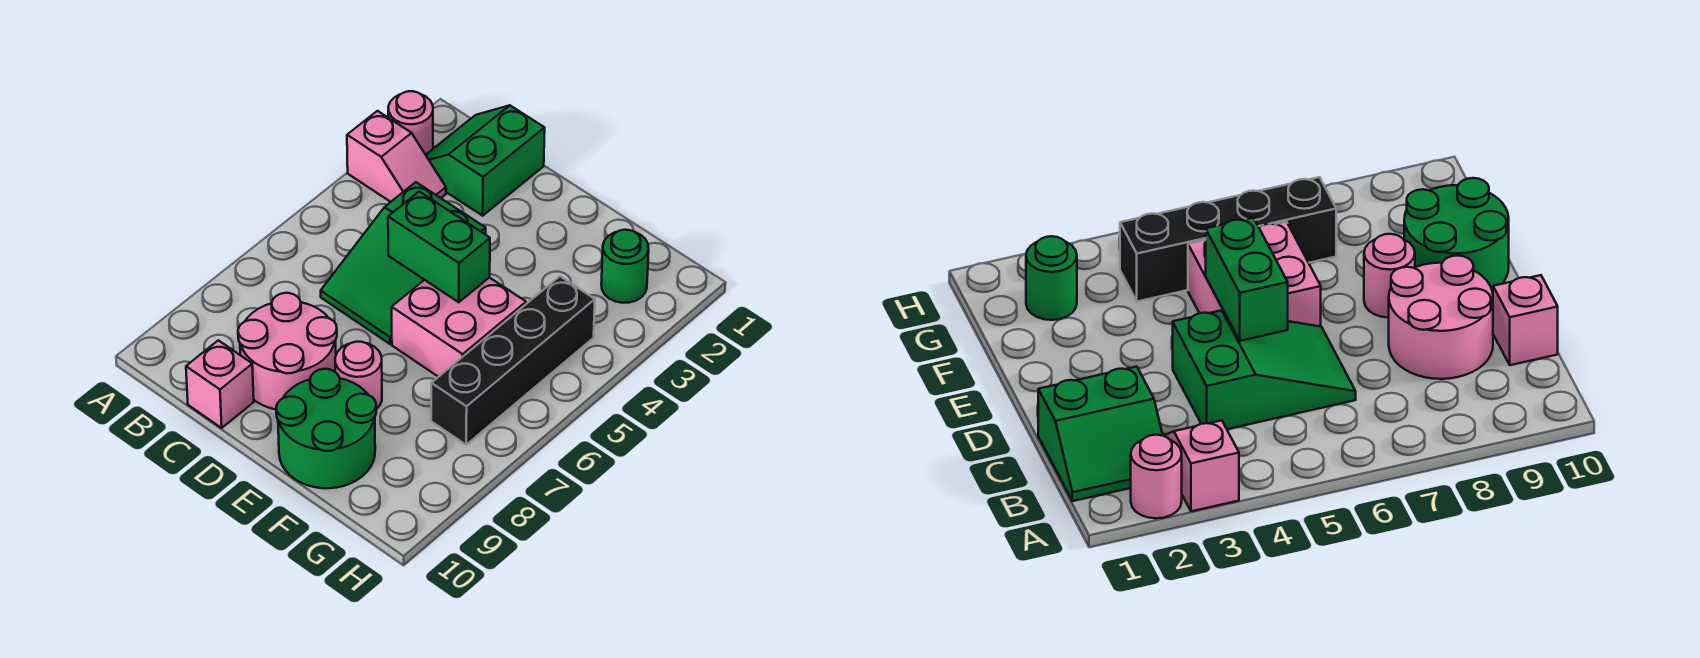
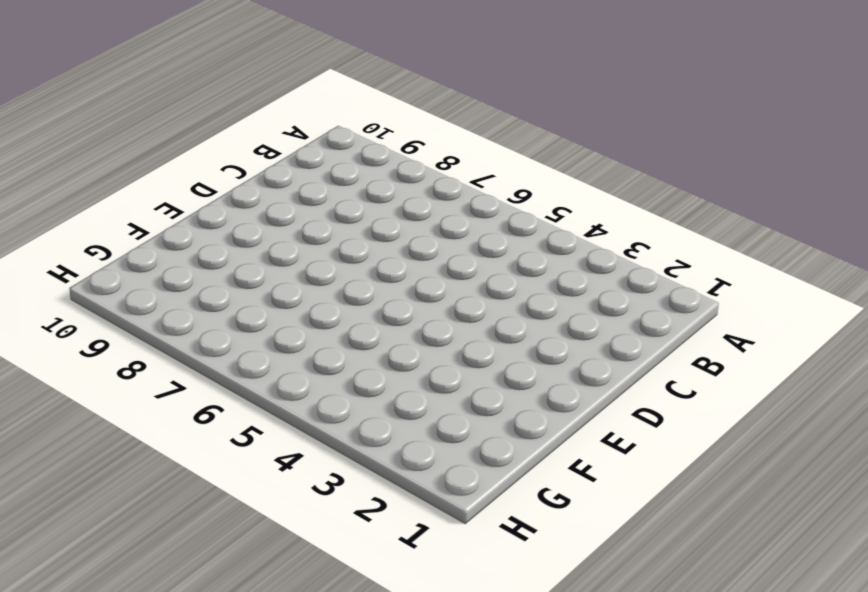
none -> pink round brick A2 level 1
none -> pink slope A3:B3 level 1 top A
none -> green slope B1:C2 level 1 top C

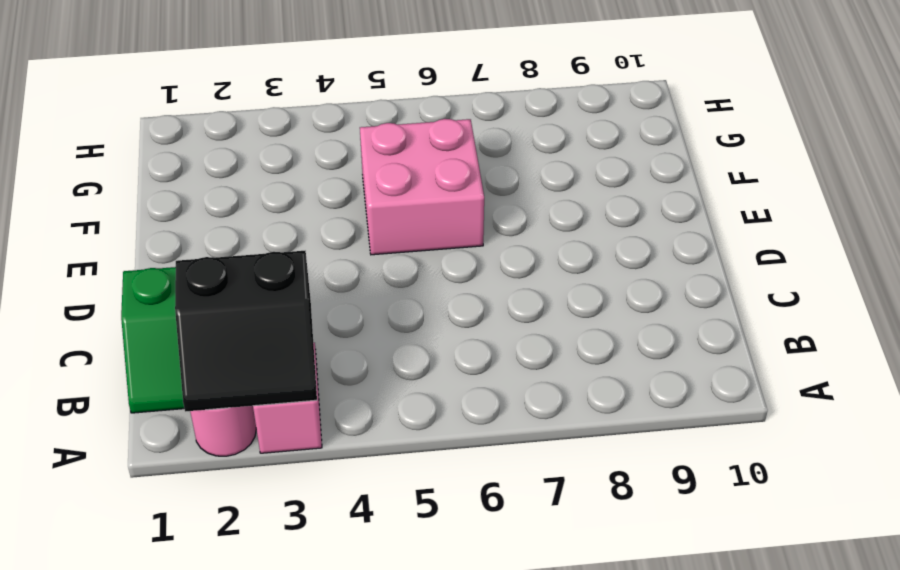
black slope A2:B3 level 2 top B -> none
none -> green slope C4:D6 level 1 top 4
none -> pink round brick C8:D9 level 1
none -> pink brick C10 level 1

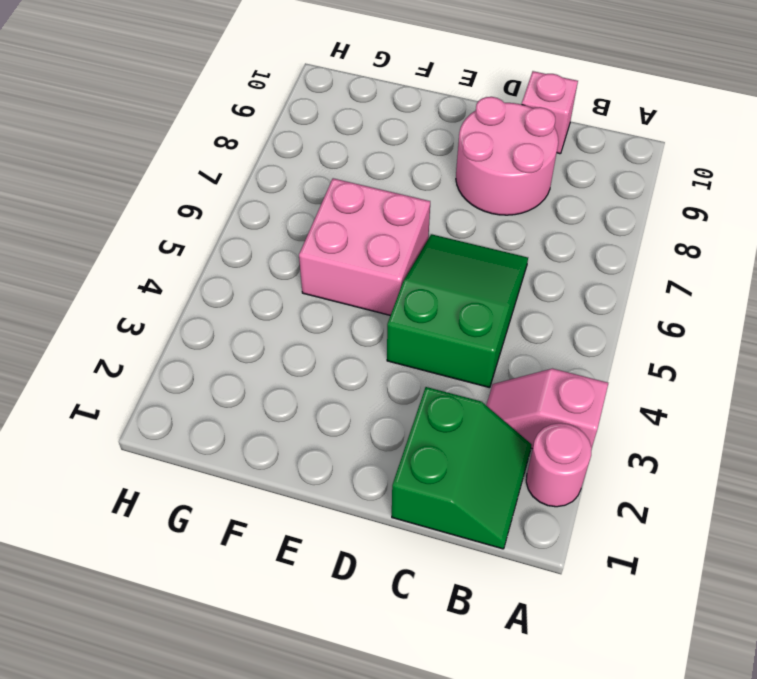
none -> pink round brick E8 level 1
none -> green round brick E9:F10 level 1
none -> green round brick G2 level 1

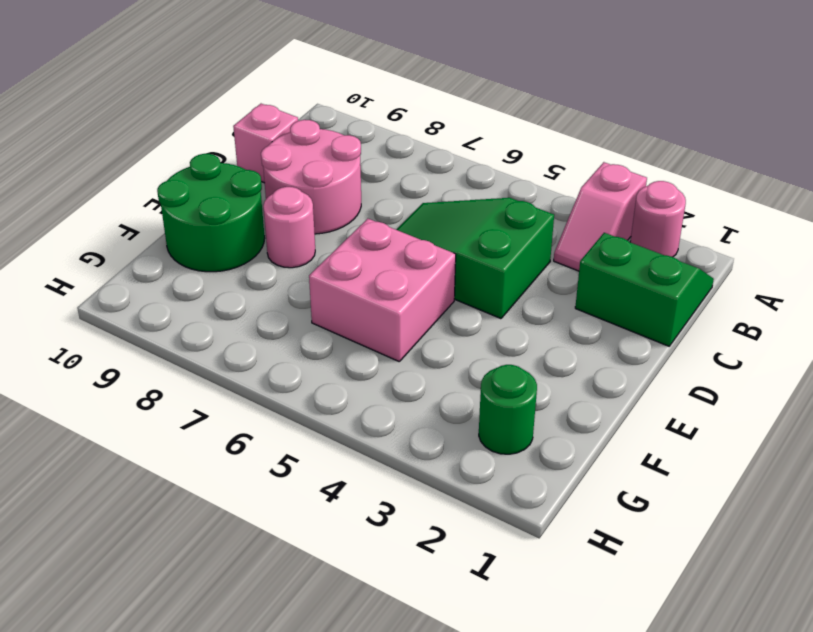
none -> black brick G4:G7 level 1
none -> green brick D5:E5 level 2

